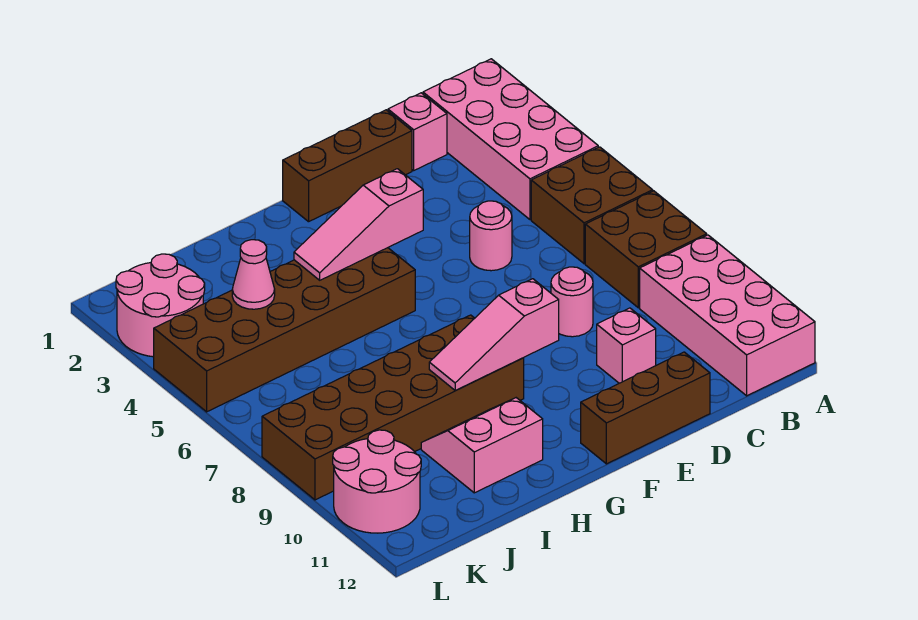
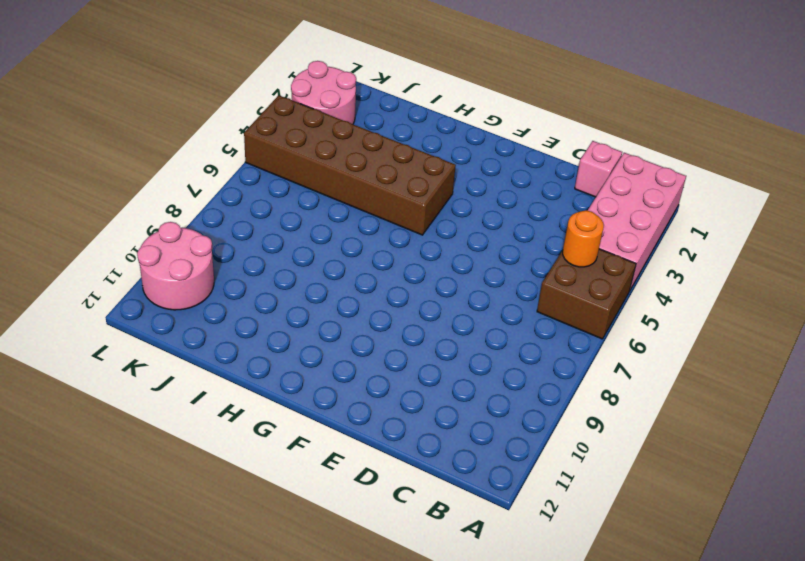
orange round brick B5 level 2 -> none
none -> brown brick A7:B8 level 1
none -> pink brick A9:B12 level 1
none -> brown brick D1:F1 level 1

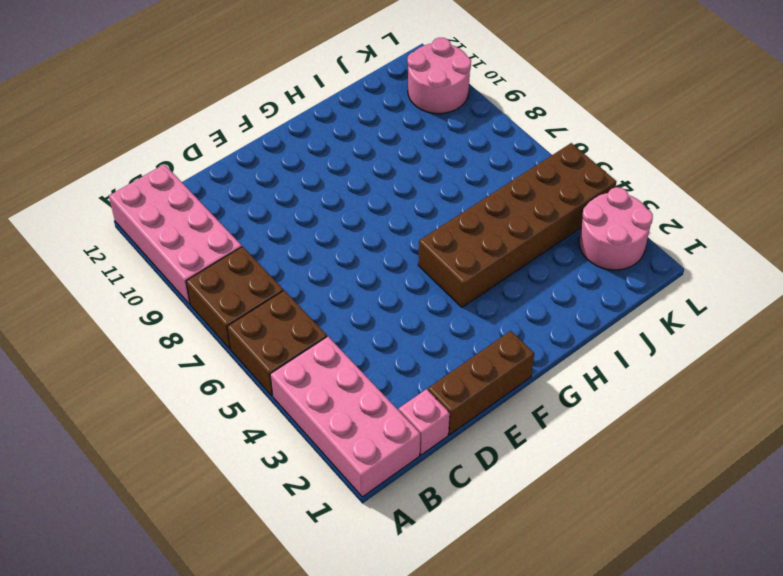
none -> pink round brick D5 level 1
none -> pink round brick D8 level 1
none -> pink brick D10 level 1

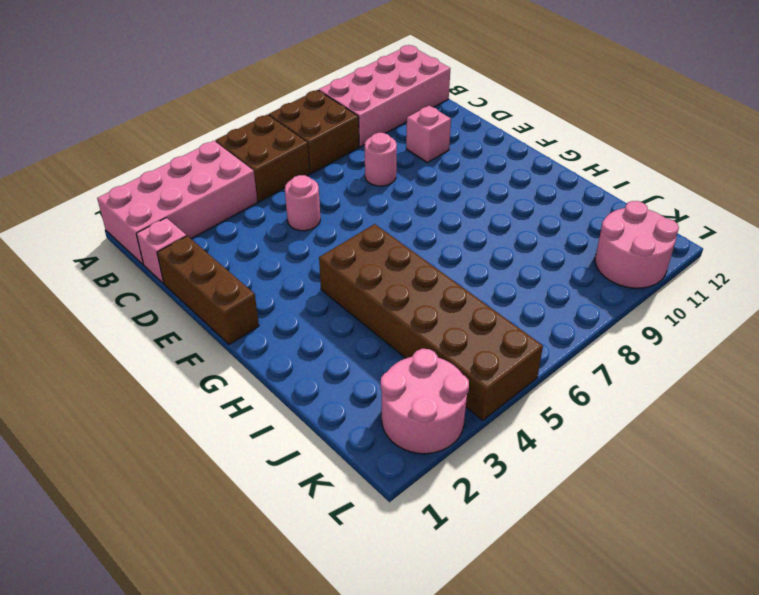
none -> brown brick D12:F12 level 1
none -> brown brick G8:L9 level 1
none -> pink slope H10:I11 level 1 top 11

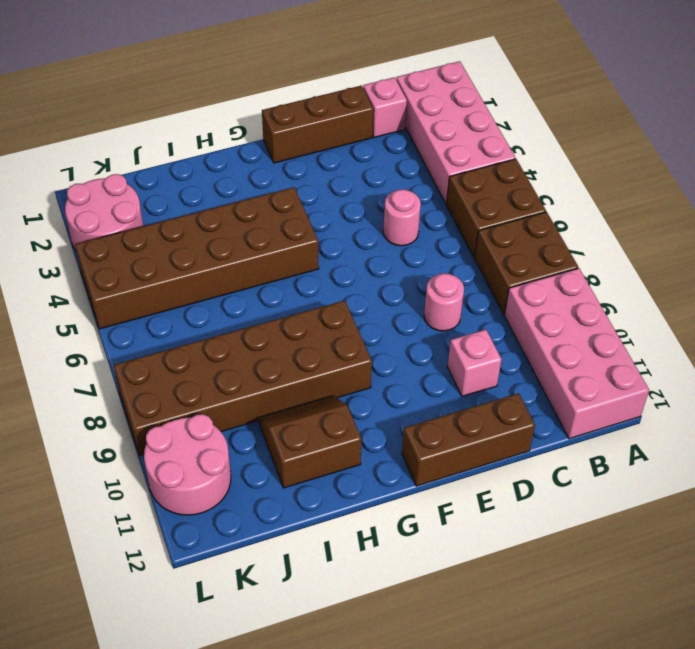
brown slope H10:I11 level 1 top 11 -> pink slope H10:I11 level 1 top 11
none -> pink slope F4:H4 level 2 top F
none -> pink slope F9:H9 level 2 top F
none -> pink cone J4 level 2

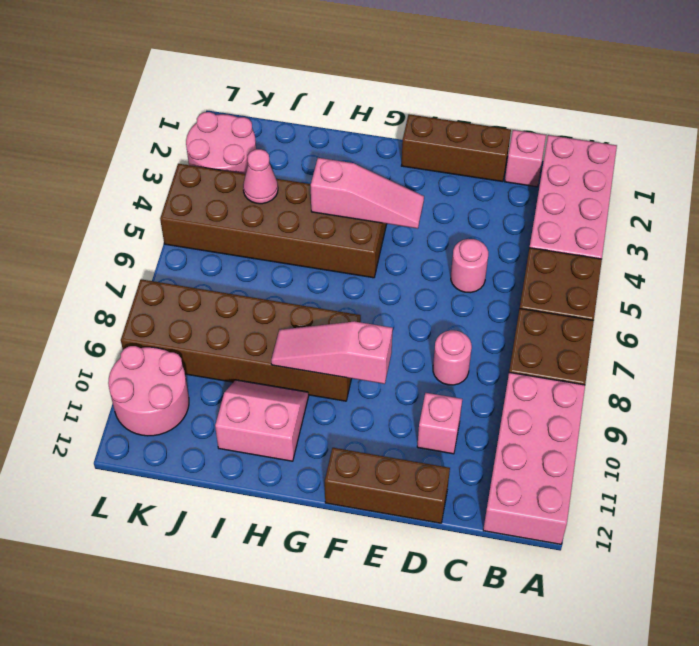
pink slope F4:H4 level 2 top H -> pink slope F4:H4 level 2 top F

